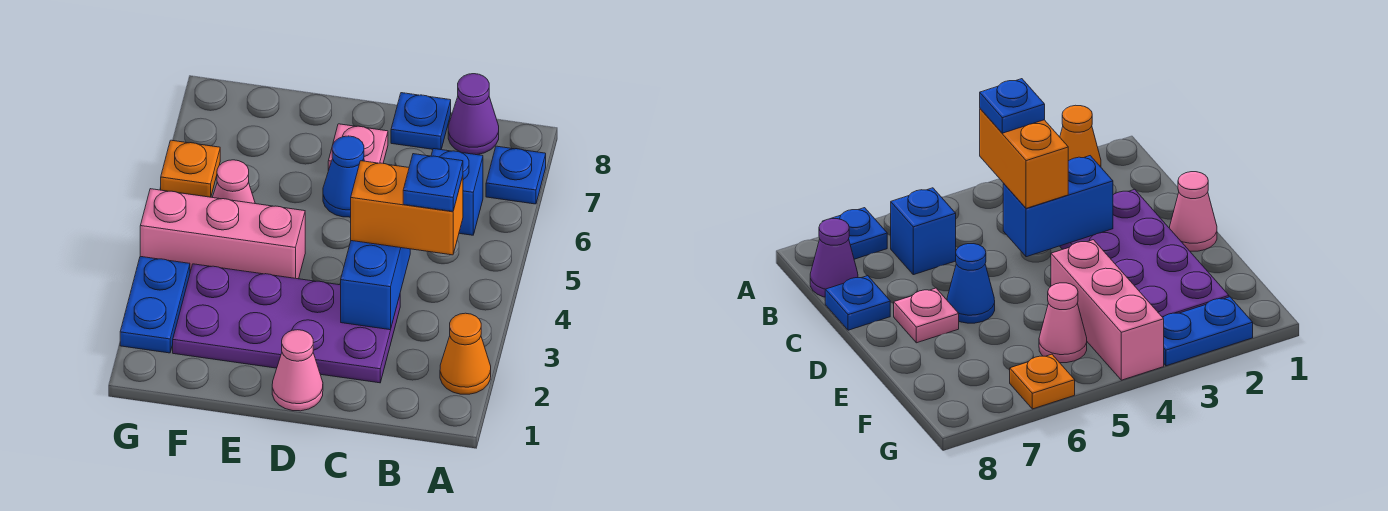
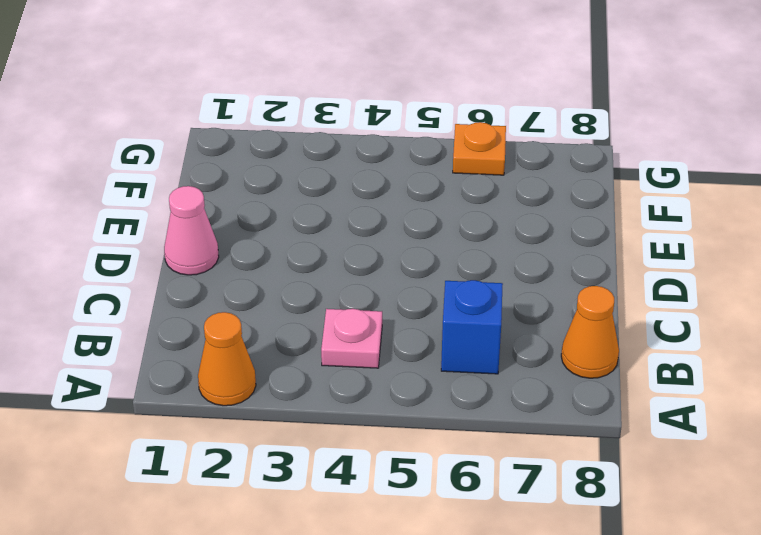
pink plate B4 level 1 -> pink plate D7 level 1
orange cone B8 level 1 -> purple cone B8 level 1
none -> blue plate A7 level 1
none -> purple plate C2:F3 level 1
none -> blue plate C8 level 1

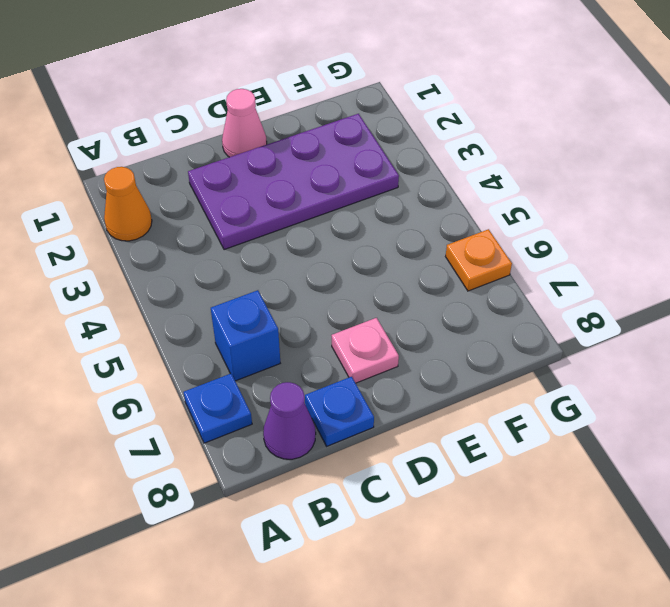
none -> blue cone D6 level 1
none -> pink brick E4:G4 level 1
none -> pink cone F5 level 1

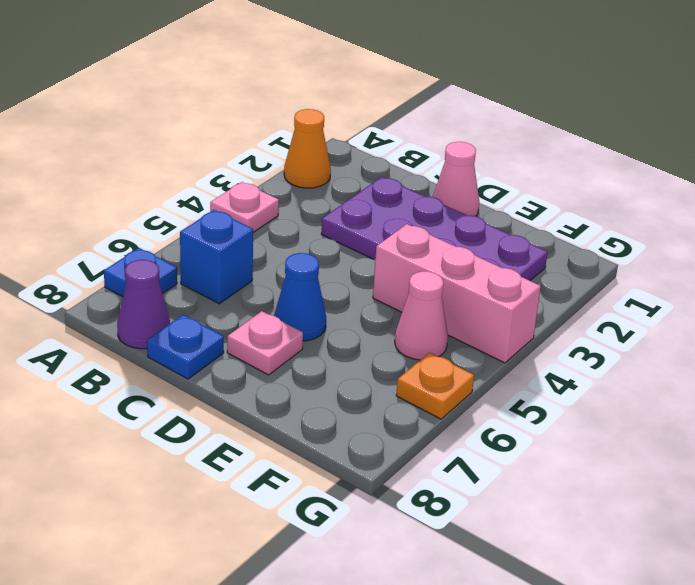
pink plate A4 level 1 -> none
none -> blue plate G2:G3 level 1
none -> blue brick C3:C4 level 2
none -> orange brick B4:C4 level 3

